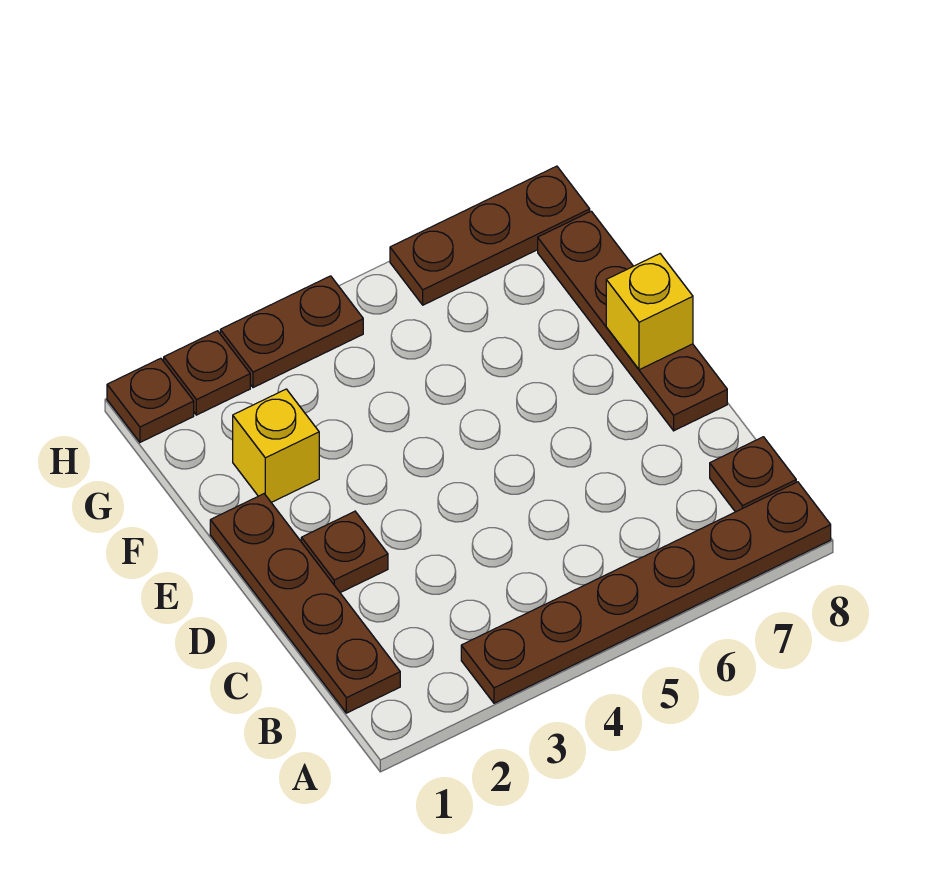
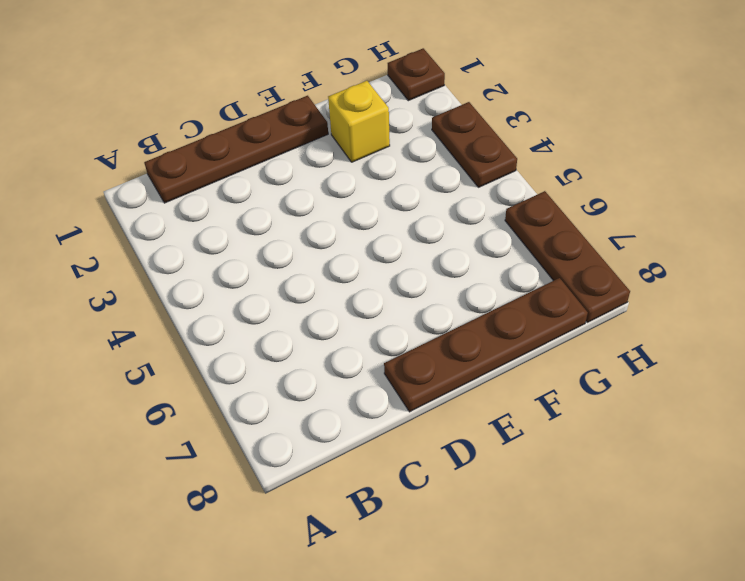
none -> brown plate A3:A8 level 1
none -> brown plate B8 level 1

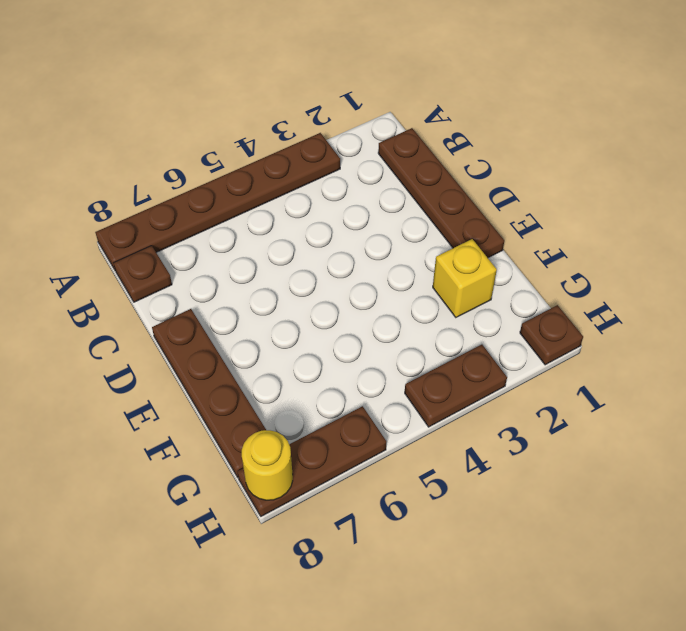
yellow round brick H8 level 2 -> none
none -> brown plate D2 level 1
none -> brown plate H2 level 1

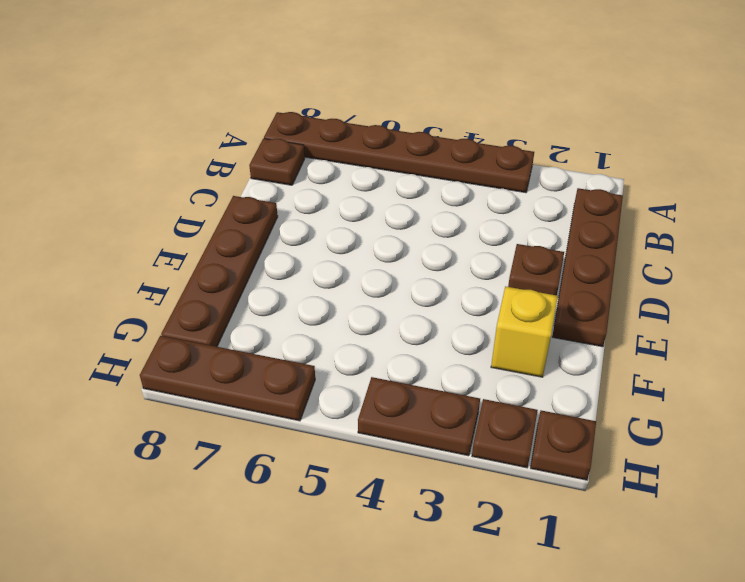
none -> yellow brick E8 level 2

